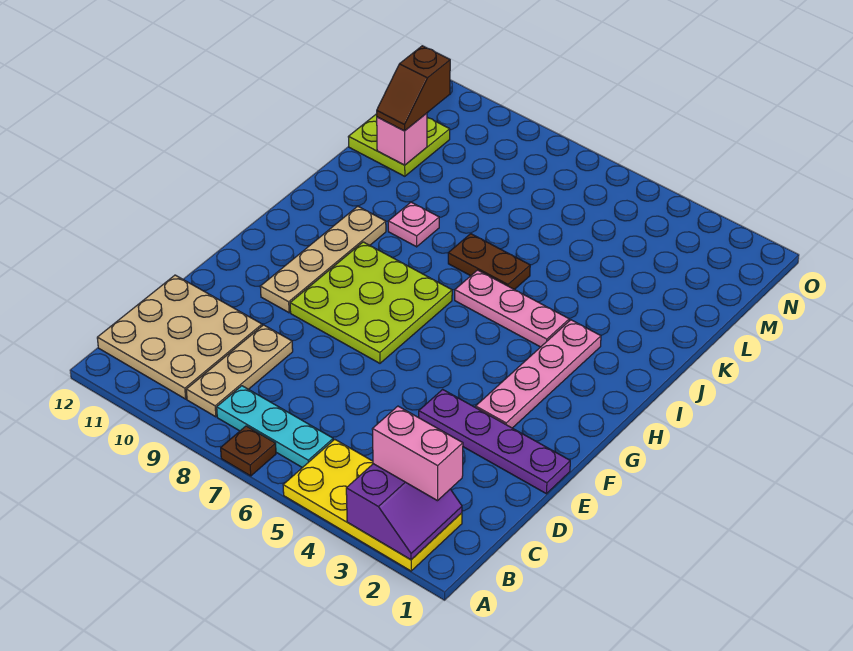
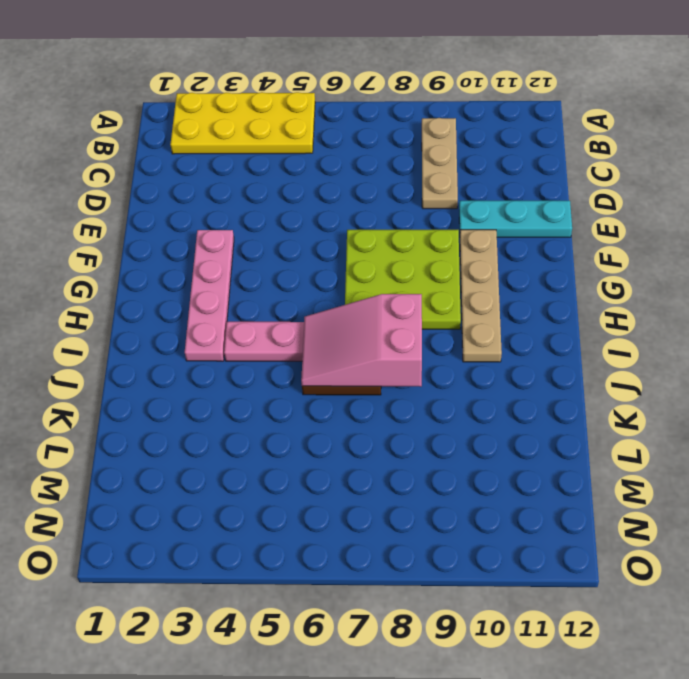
cyan plate E10:E12 level 1 -> cyan plate B6:B8 level 1
pink slope I6:J8 level 2 top 8 -> none
none -> brown plate A7 level 1
none -> tan plate B10:D12 level 1
none -> purple plate E1:E4 level 1

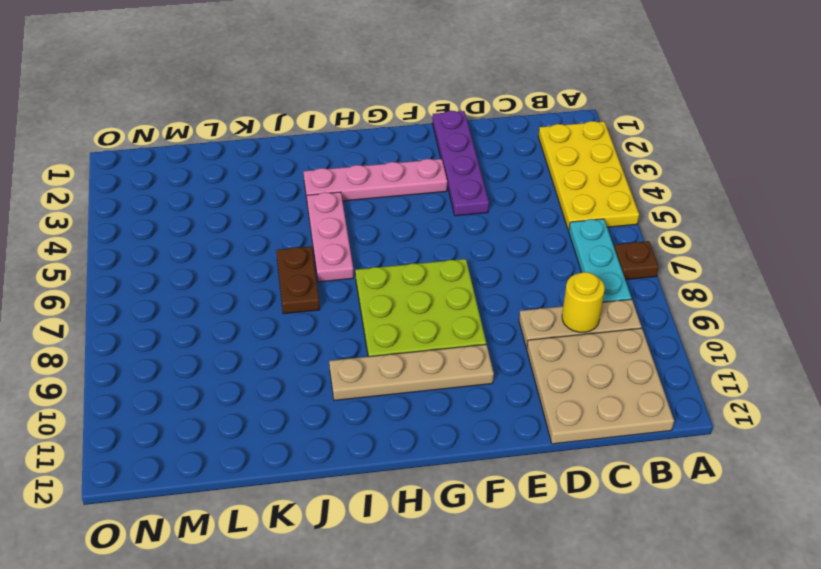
yellow round brick C9 level 2 -> none
none -> pink plate J9 level 1
none -> lime plate L11:M12 level 1
none -> purple slope A2:B3 level 2 top 3

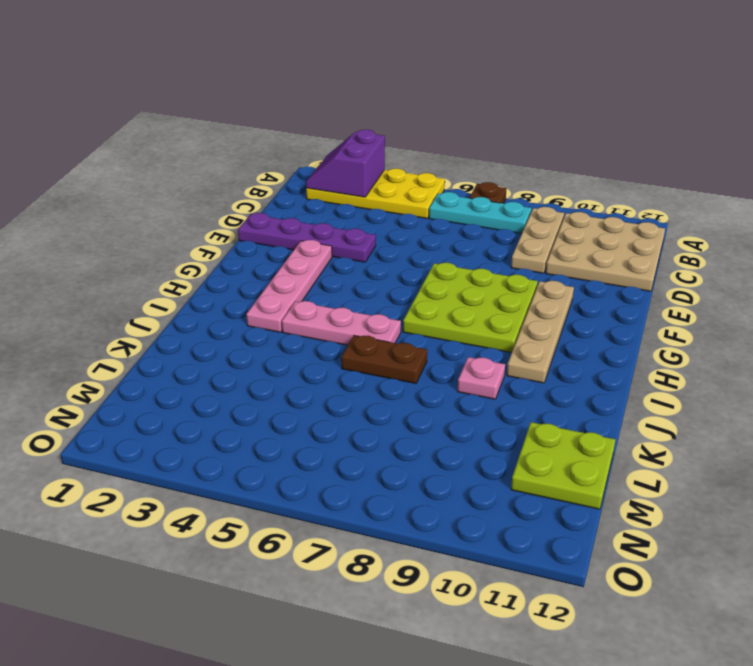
none -> pink brick L11 level 2
none -> pink brick B2:B3 level 3
none -> brown slope L11:M11 level 3 top M

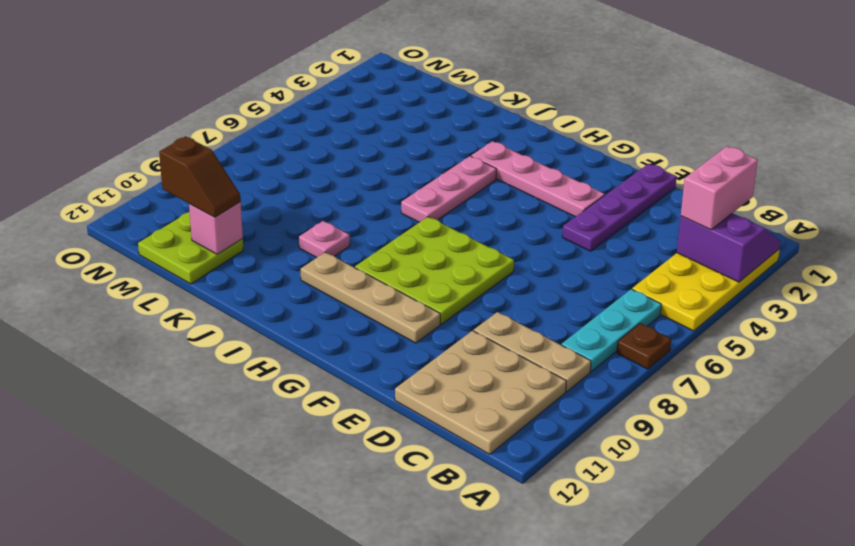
none -> brown plate J6:J7 level 1

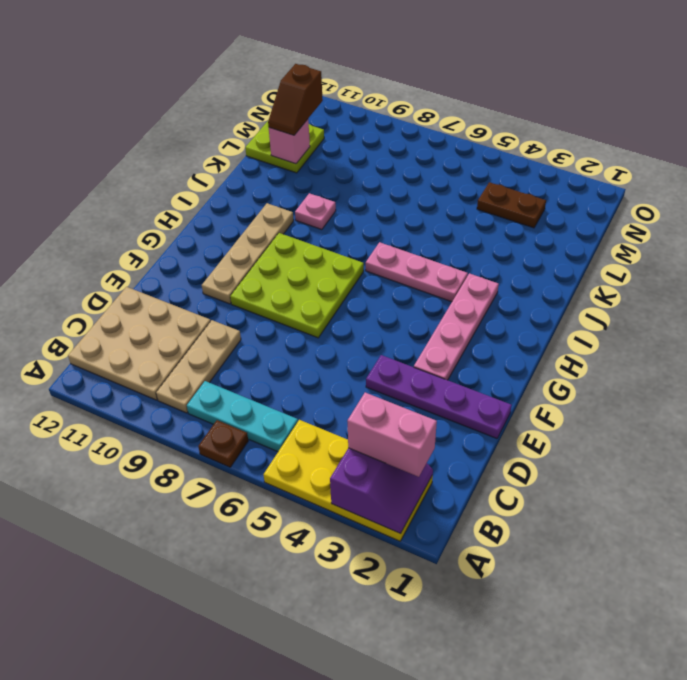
brown plate M3:M4 level 1 -> brown plate J6:J7 level 1

